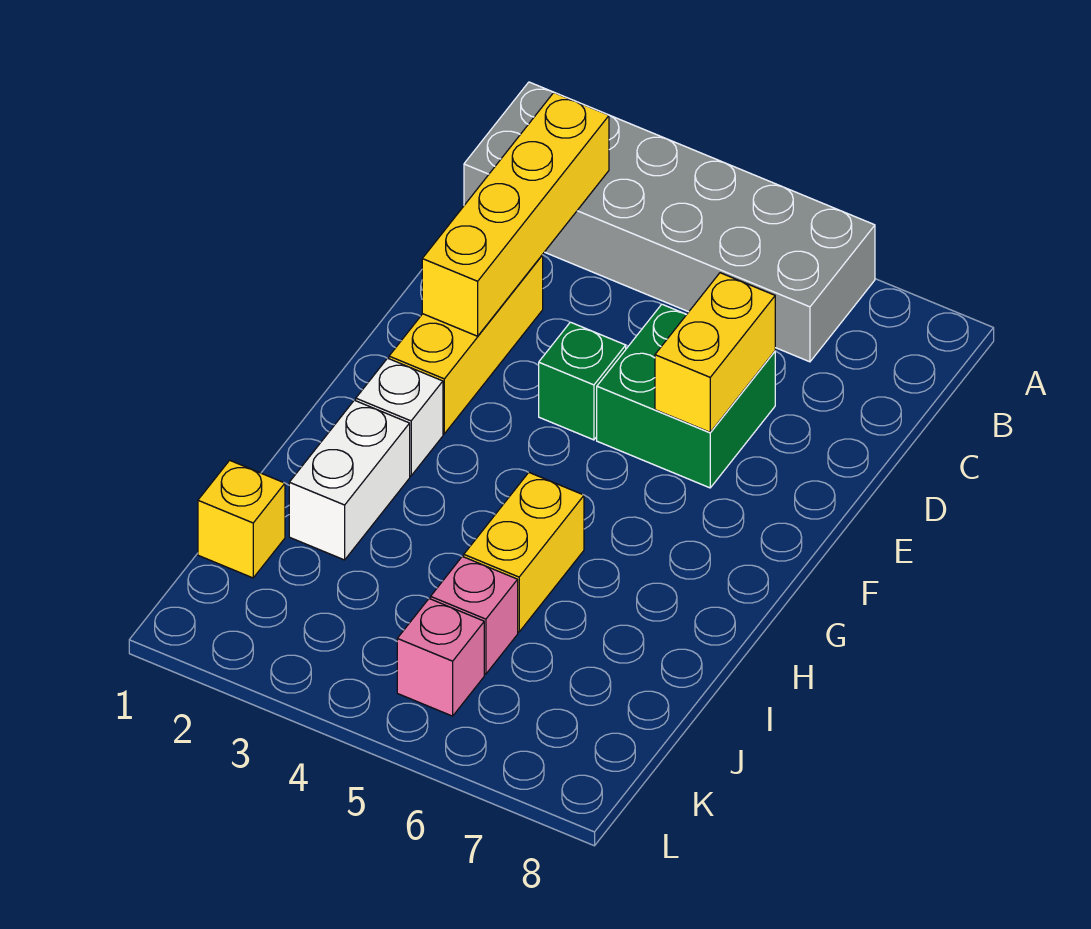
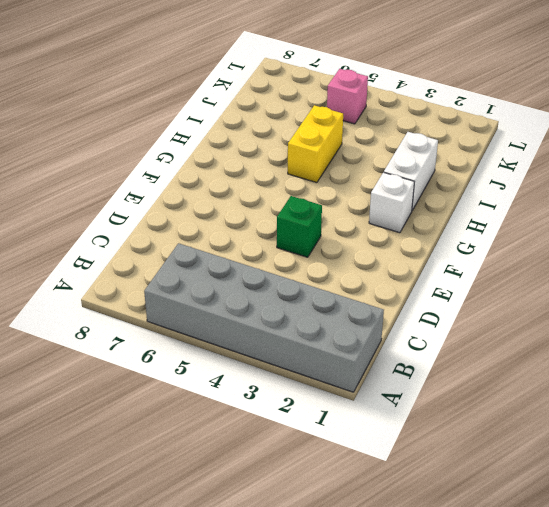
none -> yellow brick D2:F2 level 1
none -> green brick D5:E6 level 1
none -> yellow brick J1 level 1

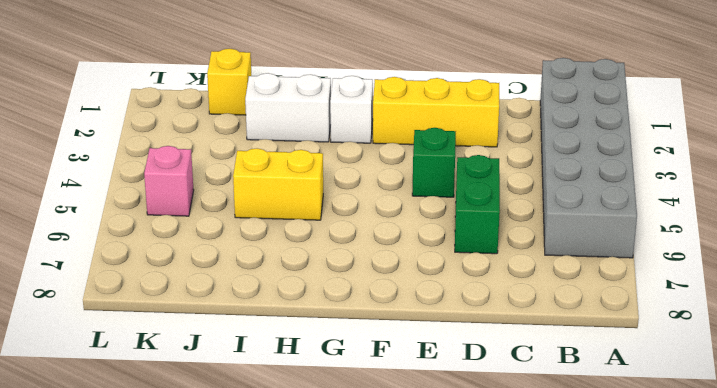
green brick D5:D6 level 1 -> green brick D5:E6 level 1
none -> pink brick J5 level 1
none -> yellow brick B2:E2 level 2
none -> yellow brick D6:E6 level 2

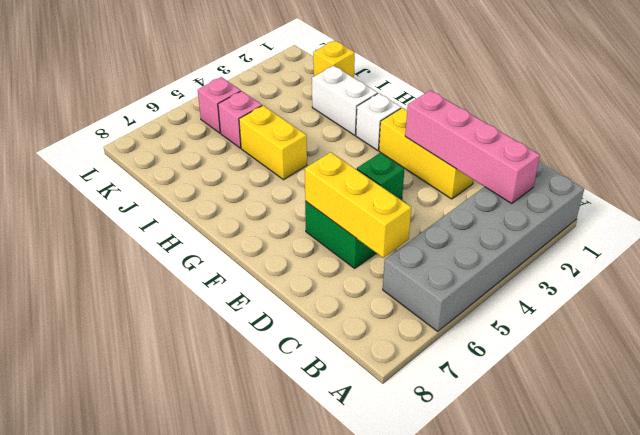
pink brick B2:E2 level 2 -> yellow brick B2:E2 level 2
yellow brick C6:E6 level 2 -> yellow brick D6:E6 level 2

